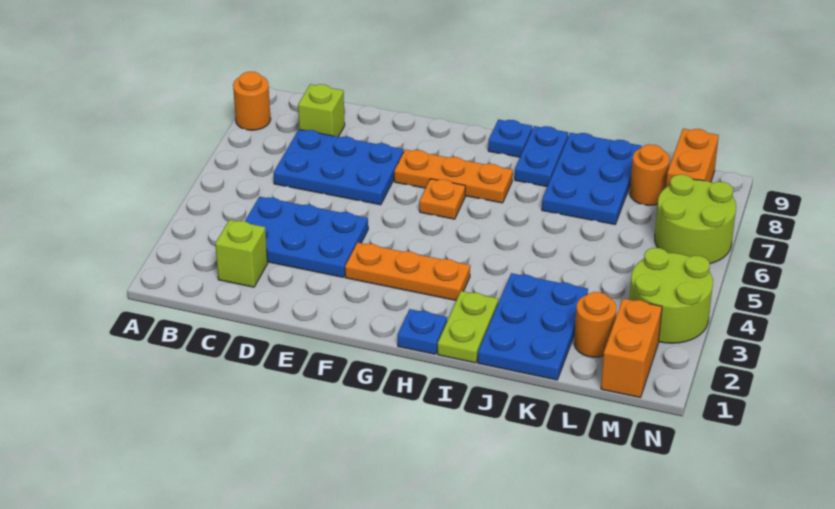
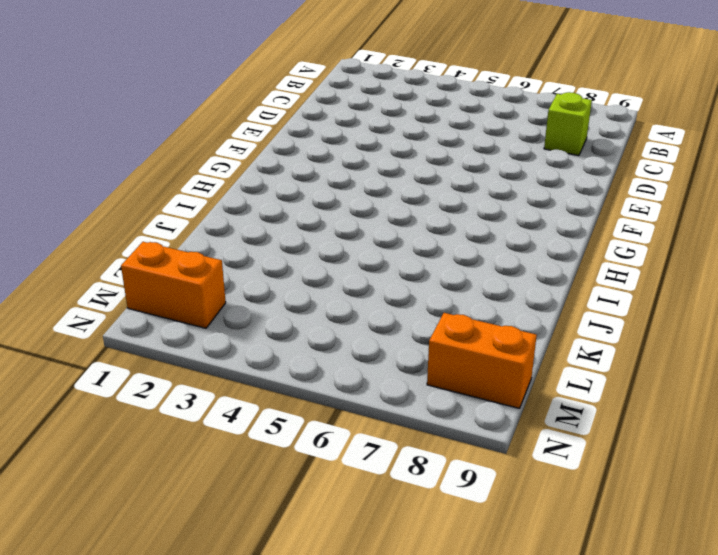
none -> orange round brick A8 level 1
none -> lime brick C2 level 1
none -> blue plate C3:E4 level 1

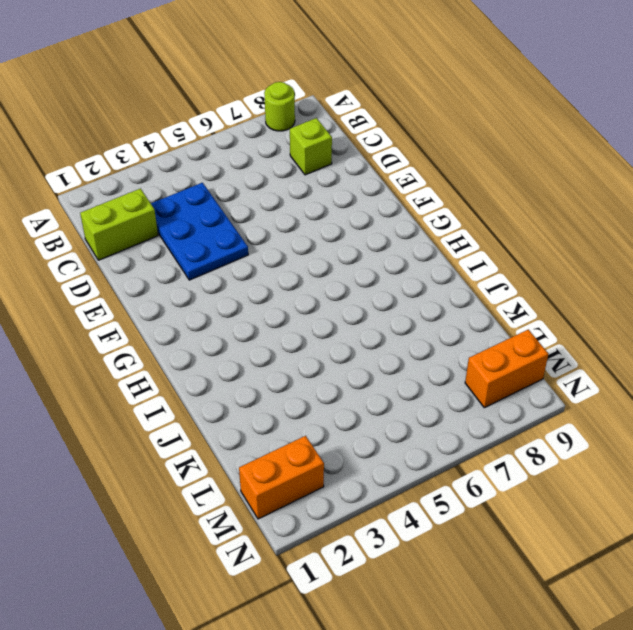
lime round brick A8 level 1 -> orange round brick A8 level 1
lime brick C1:C2 level 1 -> lime brick C2 level 1
none -> blue plate C6:E7 level 1
none -> orange plate F3:H3 level 1
none -> orange plate F7:H7 level 1

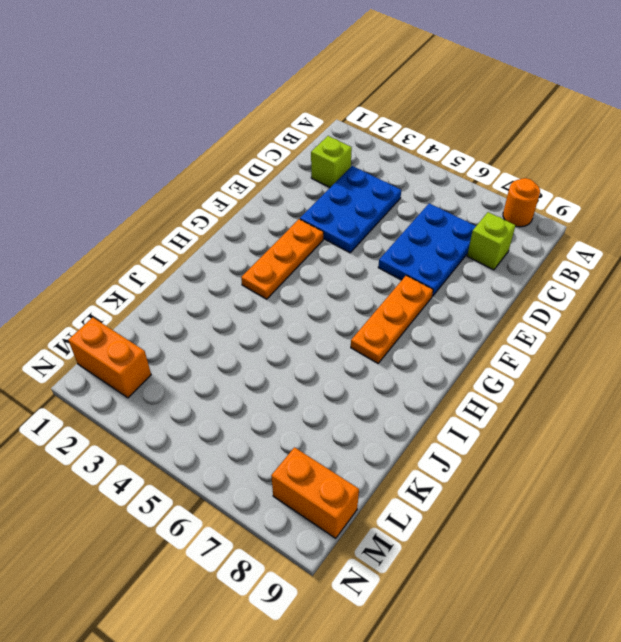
none -> orange plate G6 level 1
none -> blue plate H1 level 1
none -> blue plate H9 level 1

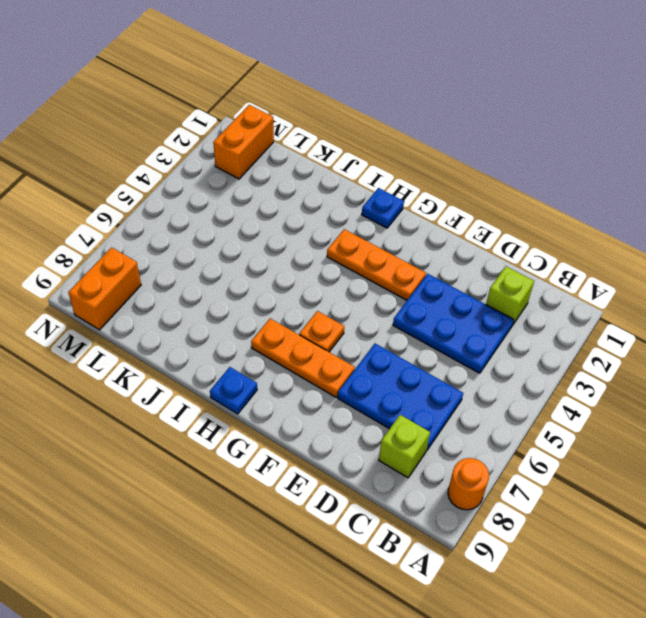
none -> lime plate I1:I2 level 1
none -> blue plate I8:I9 level 1
none -> blue plate J1:K3 level 1

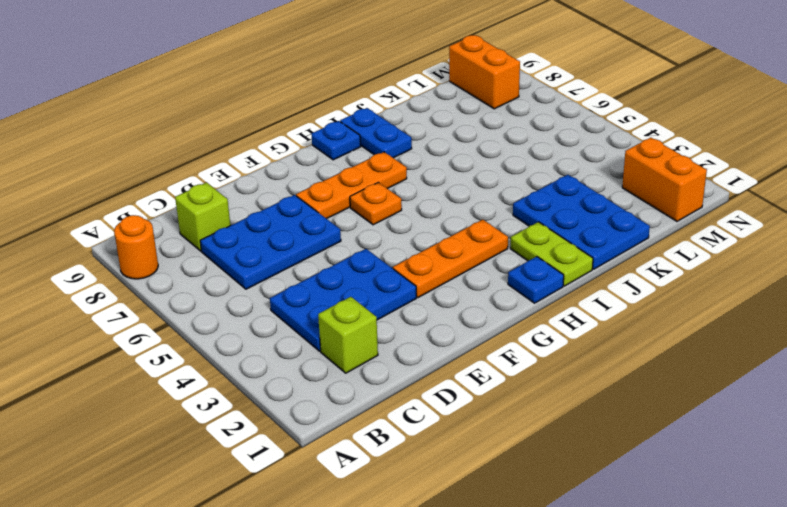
none -> blue plate J7:K9 level 1
none -> orange round brick L2 level 1
none -> orange round brick L8 level 1

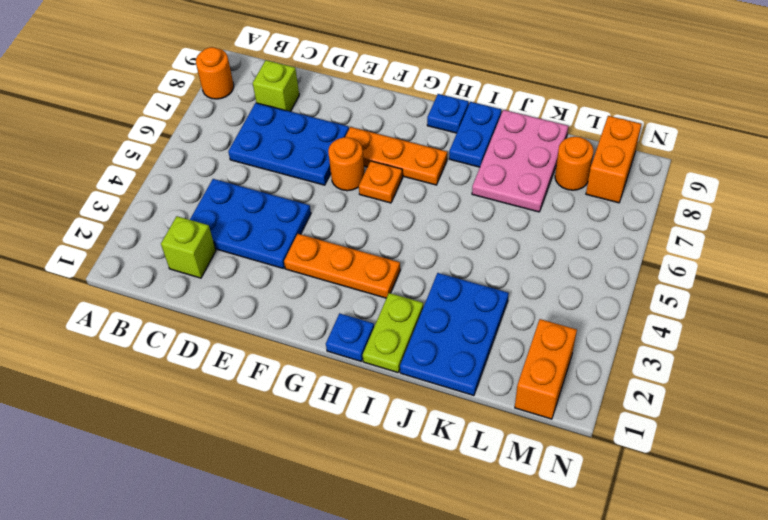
orange round brick F6 level 1 -> orange round brick L2 level 1
pink plate J7:K9 level 1 -> blue plate J7:K9 level 1
none -> lime round brick M3:N4 level 1
none -> lime round brick M6:N7 level 1

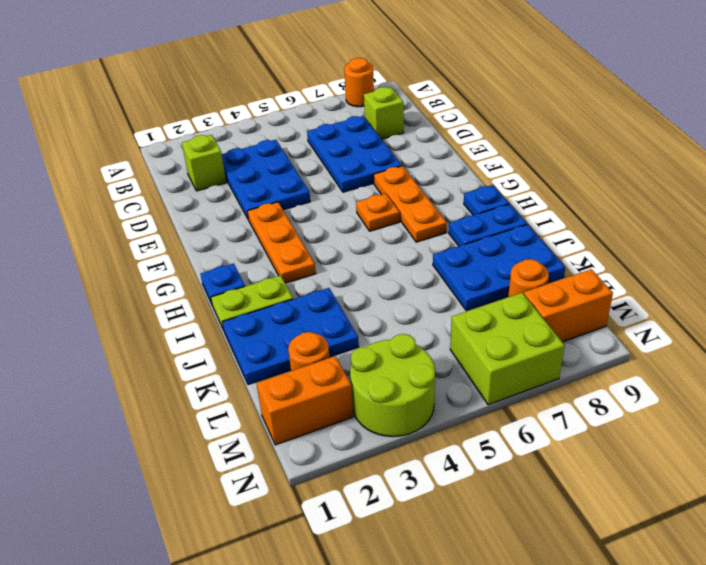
lime brick M6:N7 level 1 -> lime round brick M6:N7 level 1

